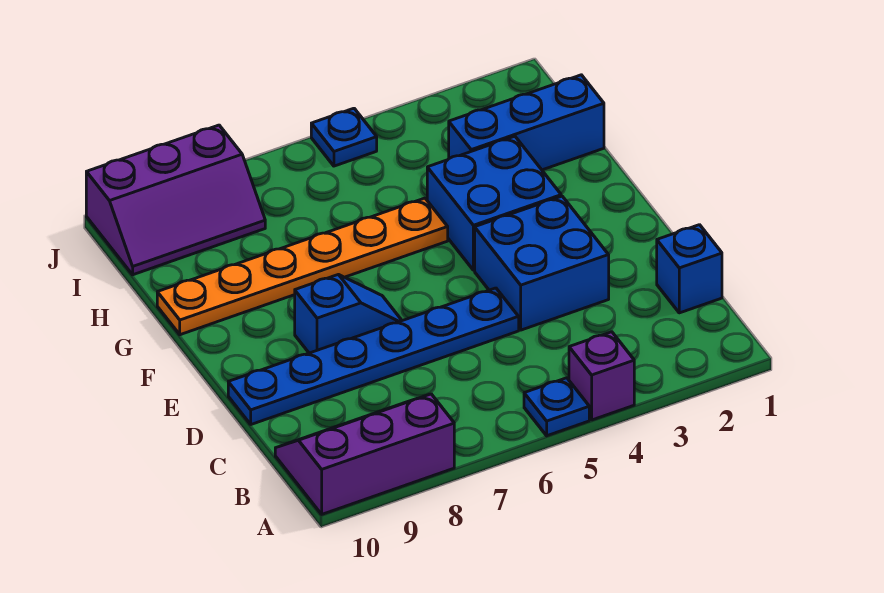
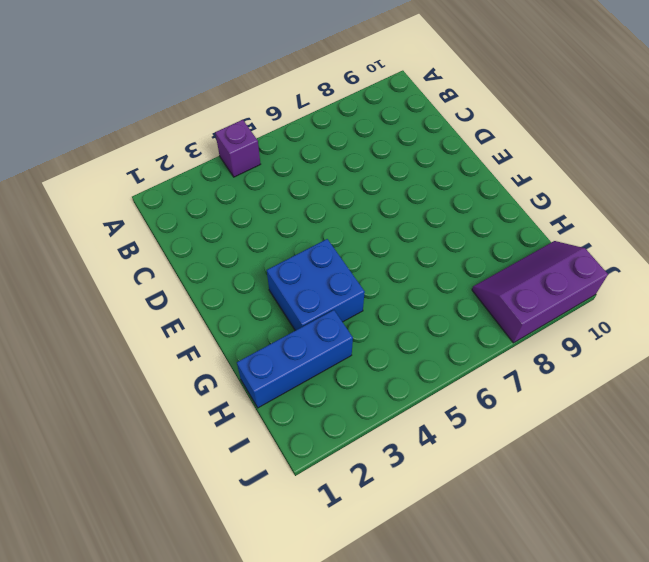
none -> blue plate A5 level 1
none -> purple slope A8:B10 level 1 top A
none -> blue brick C1 level 1

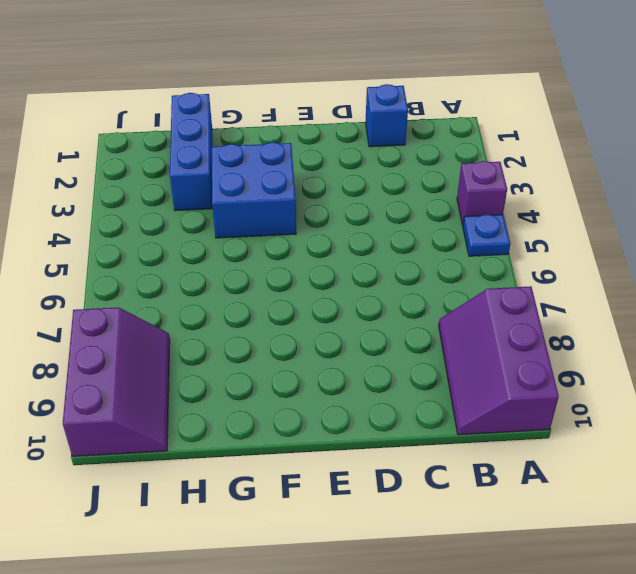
none -> blue brick D3:E4 level 1
none -> blue plate D5:D10 level 1
none -> blue slope E7:E8 level 1 top 8

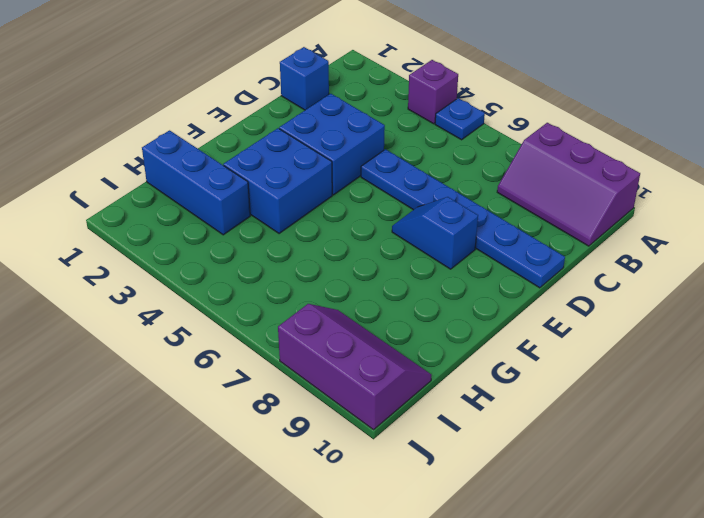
none -> orange plate G5:G10 level 1
none -> blue plate J5 level 1

